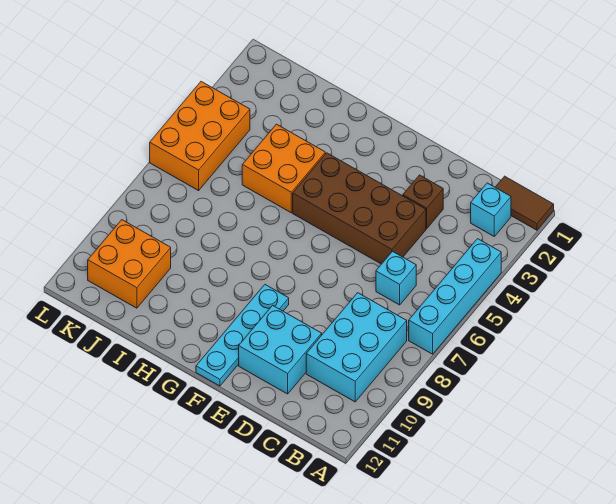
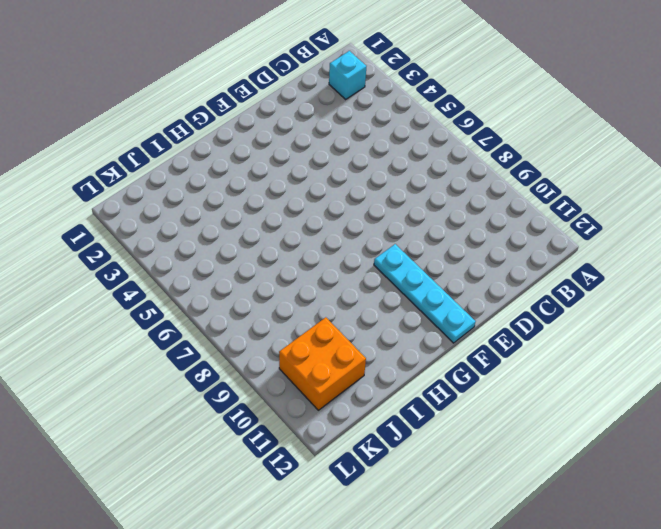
none -> brown tile A1:B1 level 1
none -> cyan brick A4:A7 level 1
none -> cyan brick B8:C10 level 1

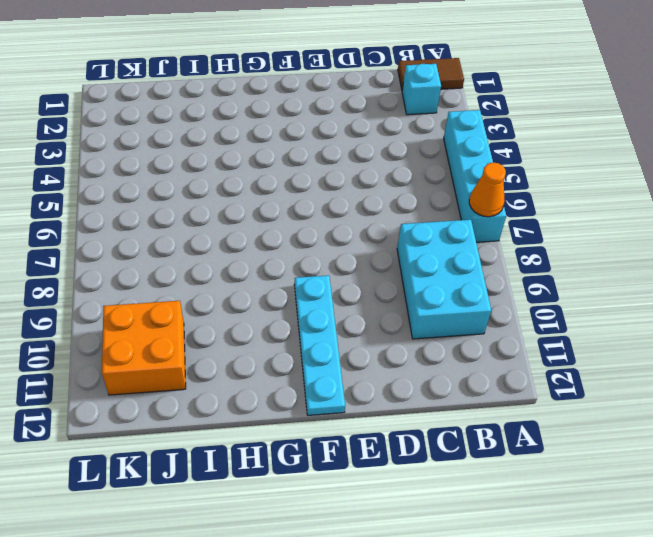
orange cone A7 level 2 -> none
none -> cyan brick C6 level 1
none -> brown brick D3 level 1
none -> brown brick D4:G5 level 1

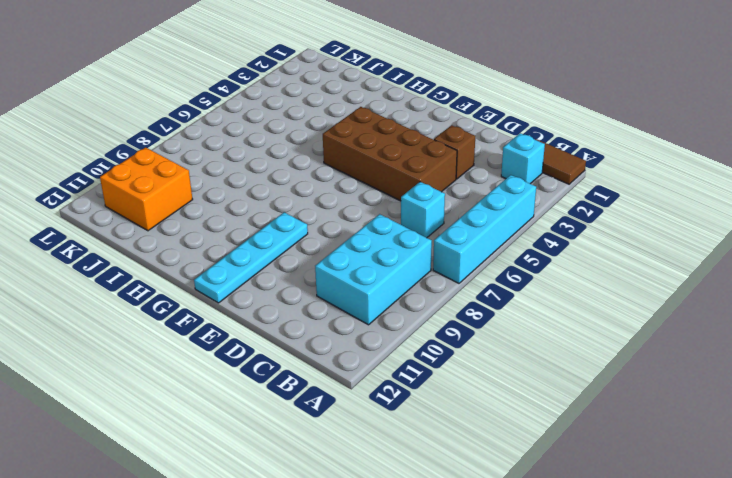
none -> cyan brick D10:E11 level 1
none -> orange brick H4:I5 level 1
none -> orange brick K4:L6 level 1

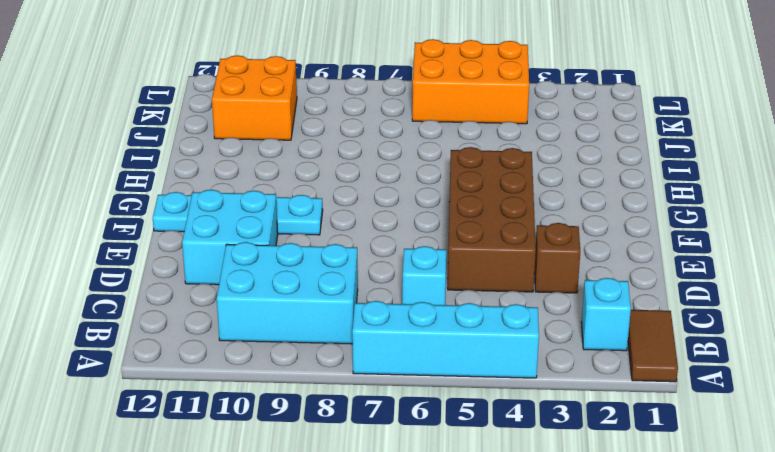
none -> orange brick H4:I5 level 1

